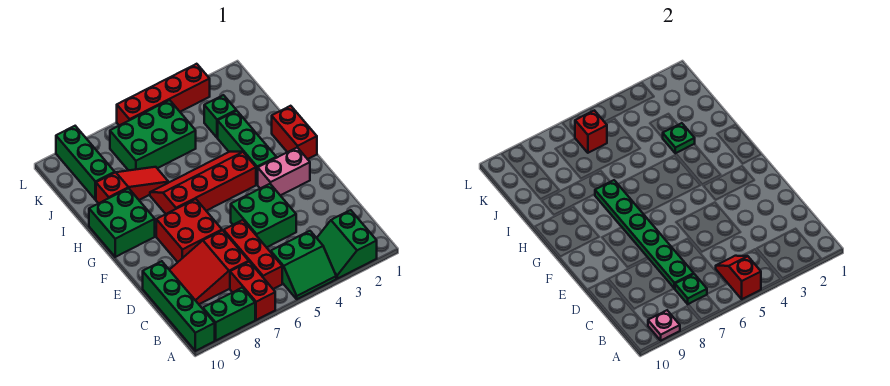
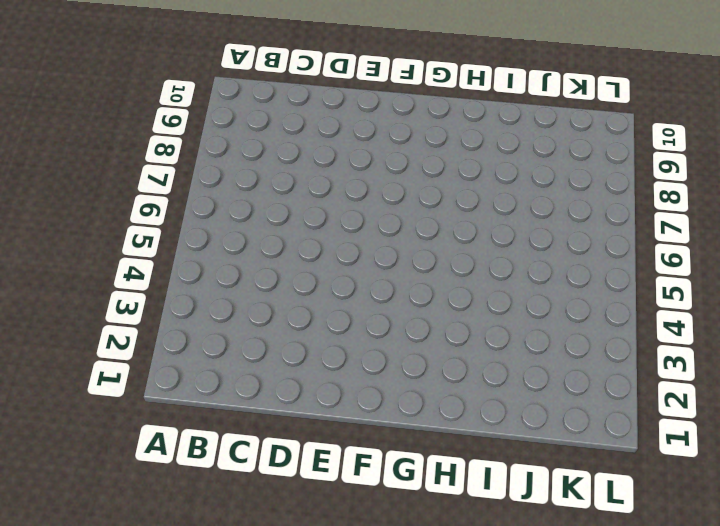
none -> green slope A2:B3 level 1 top 2
none -> green slope A4:B5 level 1 top B
none -> red brick A7:B7 level 1

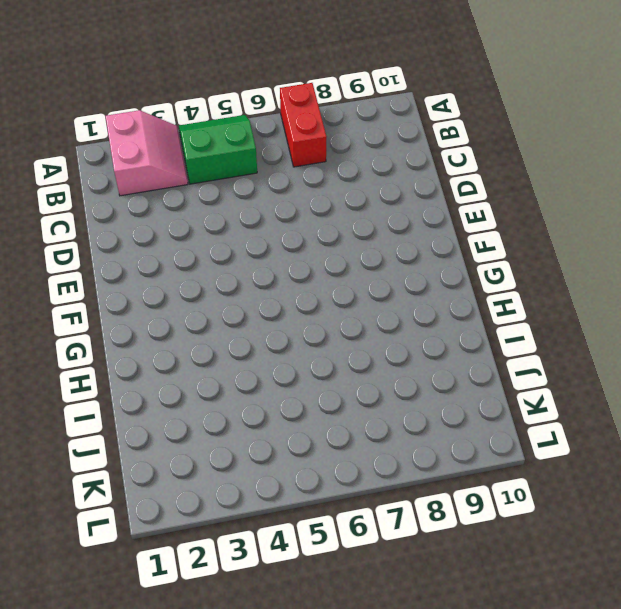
pink slope A2:B3 level 1 top 2 -> green slope A2:B3 level 1 top 2
none -> green brick A8:A9 level 1
none -> green brick A10:D10 level 1
none -> red brick B6:D6 level 1

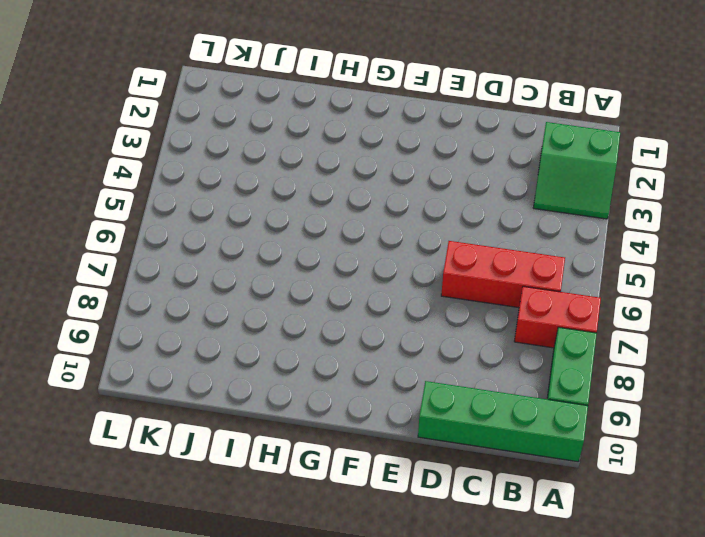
none -> green slope A4:B5 level 1 top B
none -> red slope C7:D9 level 1 top 7
none -> green brick D4:E5 level 1

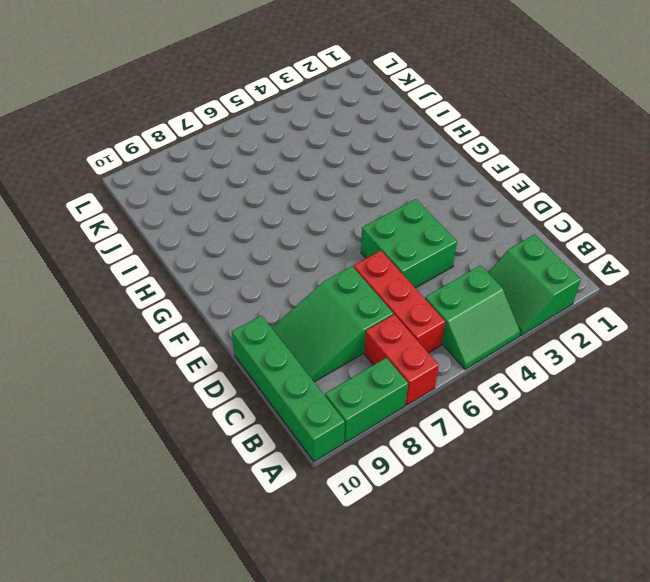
green slope C7:D9 level 1 top 7 -> red slope C7:D9 level 1 top 7
none -> red brick E7:F8 level 1
none -> pink brick F2:F3 level 1
none -> red brick G1:H1 level 1

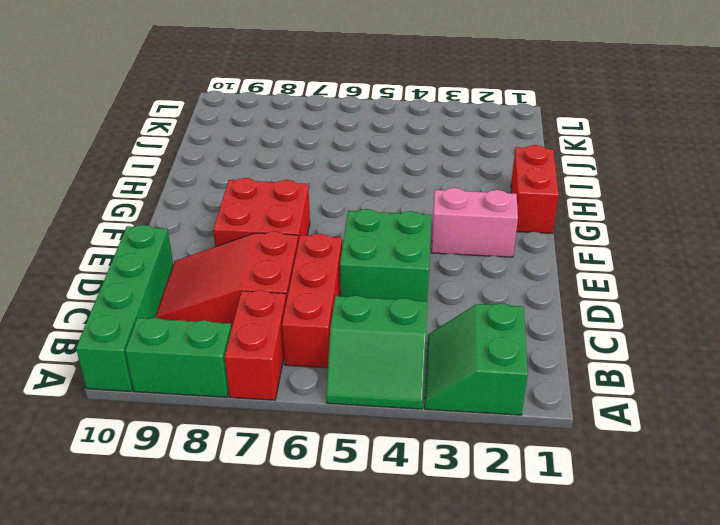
none -> green brick G3:I3 level 1
none -> red slope G4:H7 level 1 top G
none -> green brick G9:H10 level 1

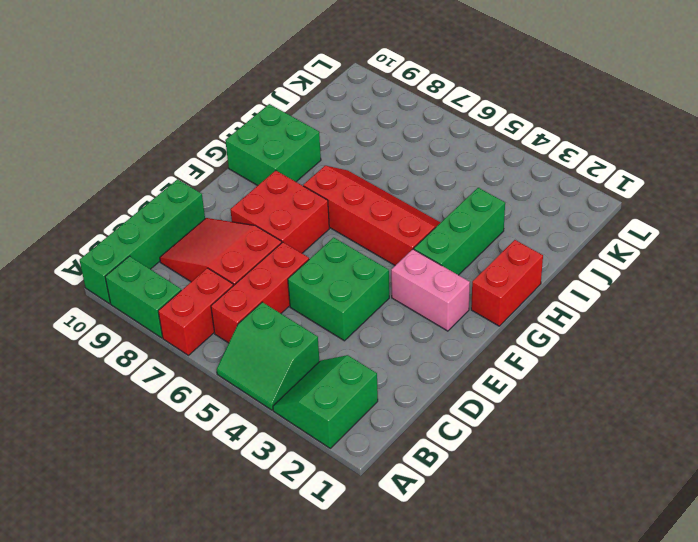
none -> red slope I7:I9 level 1 top 9
none -> green brick J3 level 1
none -> green brick J5:K7 level 1

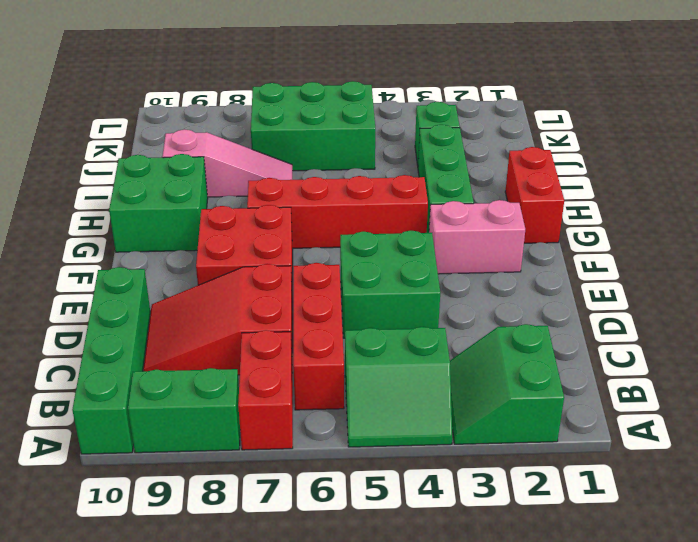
pink slope I7:I9 level 1 top 9 -> red slope I7:I9 level 1 top 9
none -> green brick J9:L9 level 1
none -> red brick L3:L6 level 1
none -> red slope A5:B5 level 2 top A

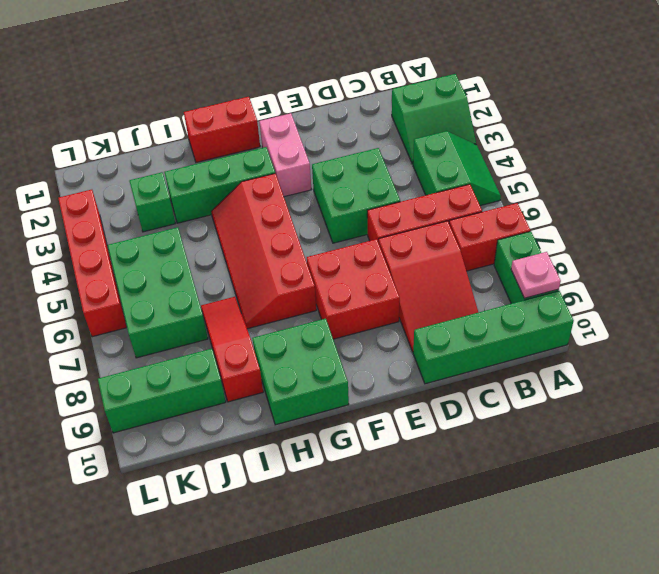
none -> red slope A5:B5 level 2 top A
none -> green plate B7 level 2
none -> green plate C7:H7 level 2

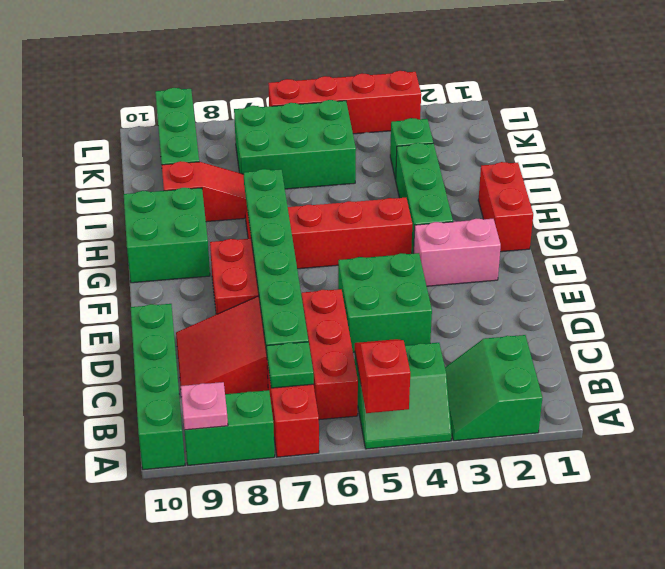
none -> green plate I3 level 2
none -> red brick K6 level 2

